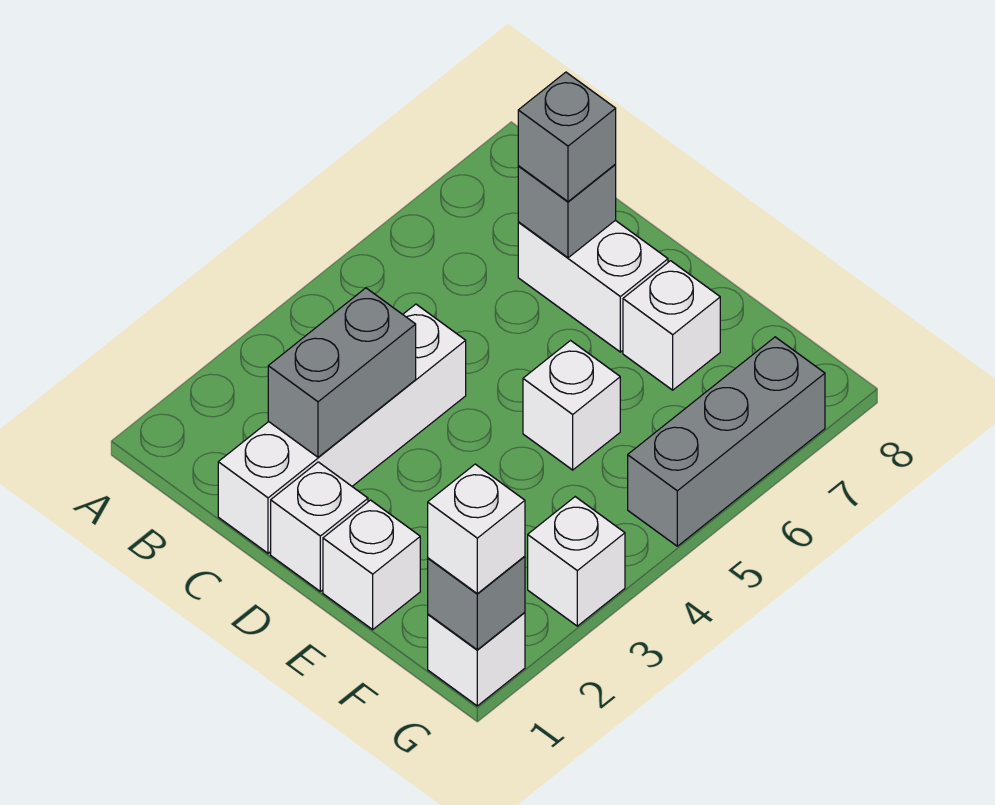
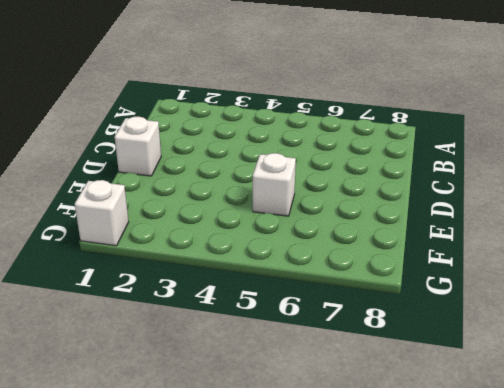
none -> white brick C1:C4 level 1
none -> white brick C7:D7 level 1
none -> white brick E1 level 1

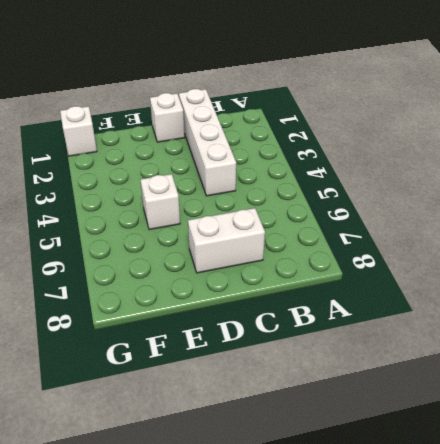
none -> white brick E1 level 1
none -> white brick E7 level 1
none -> white brick G3 level 1

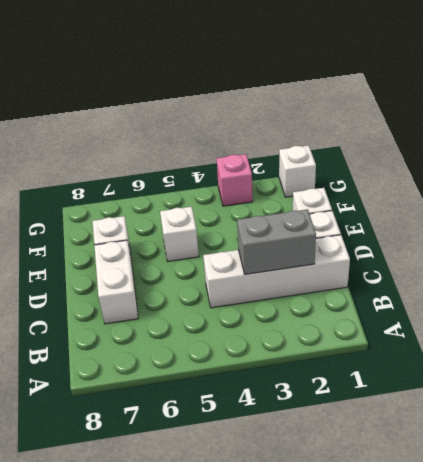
pink brick G3 level 1 -> white brick G3 level 1
none -> grey brick G5:G7 level 1
none -> grey brick C7 level 2
none -> grey brick G1 level 2

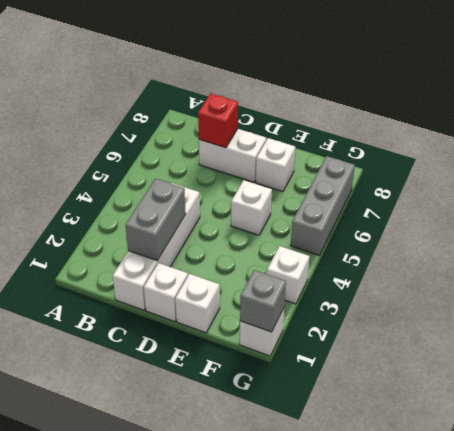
red brick C7 level 2 -> grey brick C7 level 2
none -> grey brick C7 level 3
none -> white brick G1 level 3

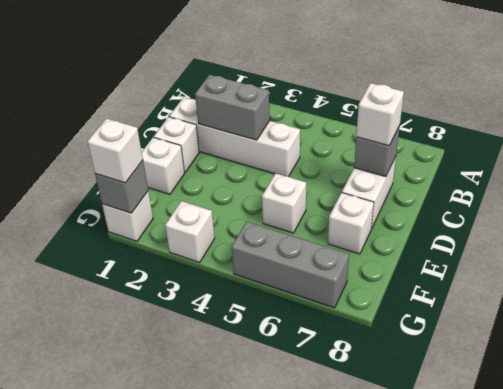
white brick C7 level 3 -> grey brick C7 level 3

